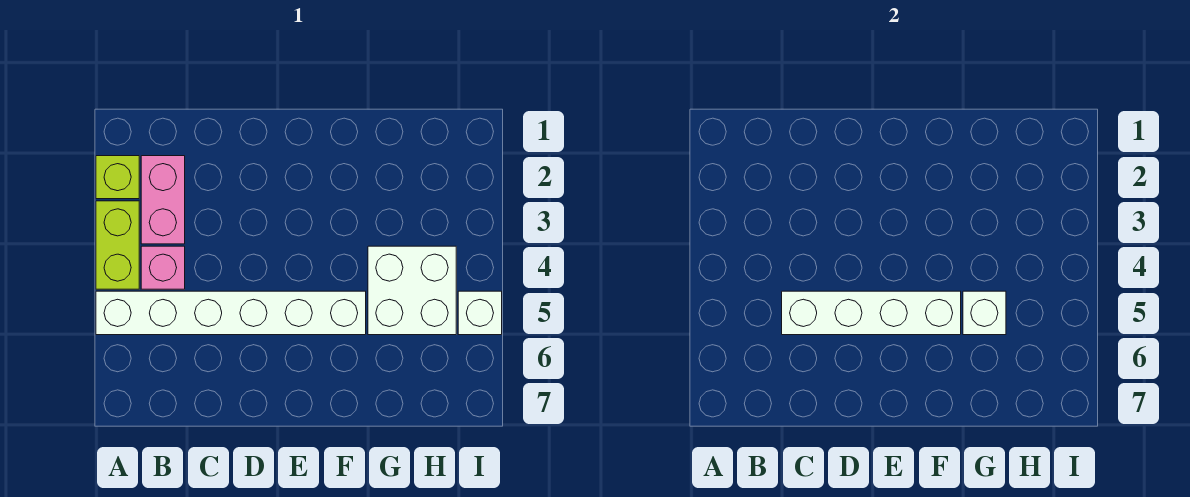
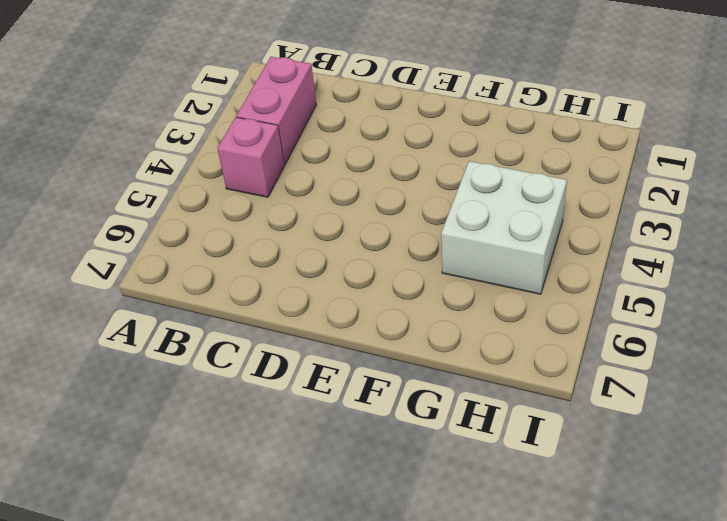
none -> lime brick A2 level 1
none -> lime brick A3:A4 level 1

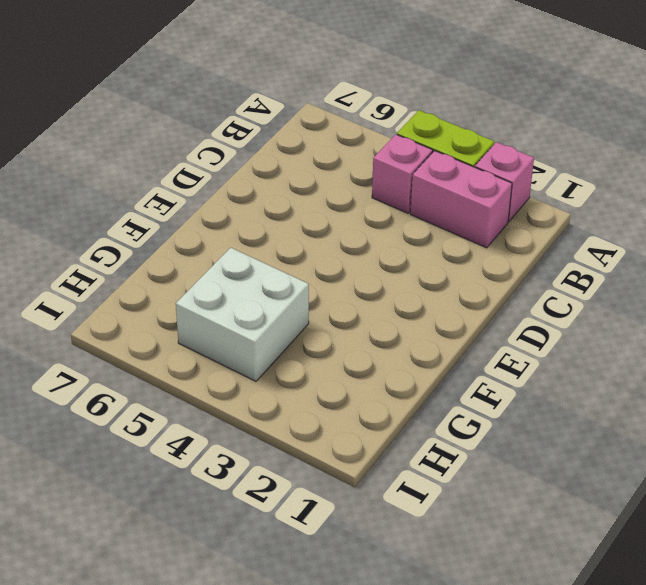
pink brick A2 level 1 -> lime brick A2 level 1
none -> white brick A5:F5 level 1
none -> white brick I5 level 1

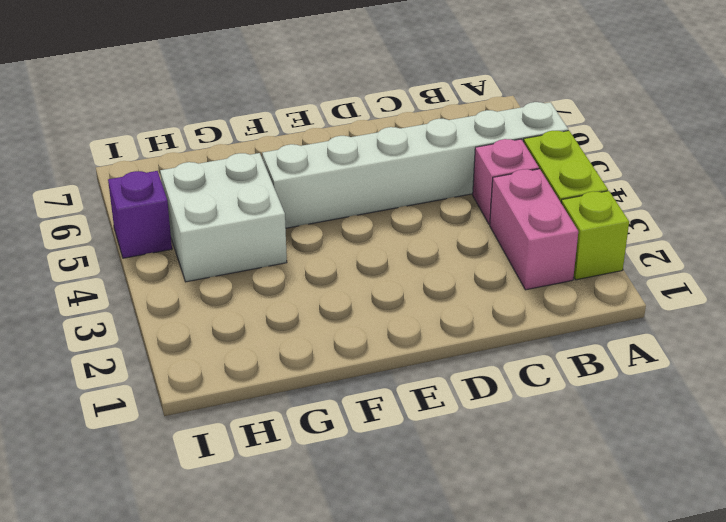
purple brick I5 level 1 -> white brick I5 level 1
none -> white brick C5:F5 level 2
none -> white brick G5 level 2

